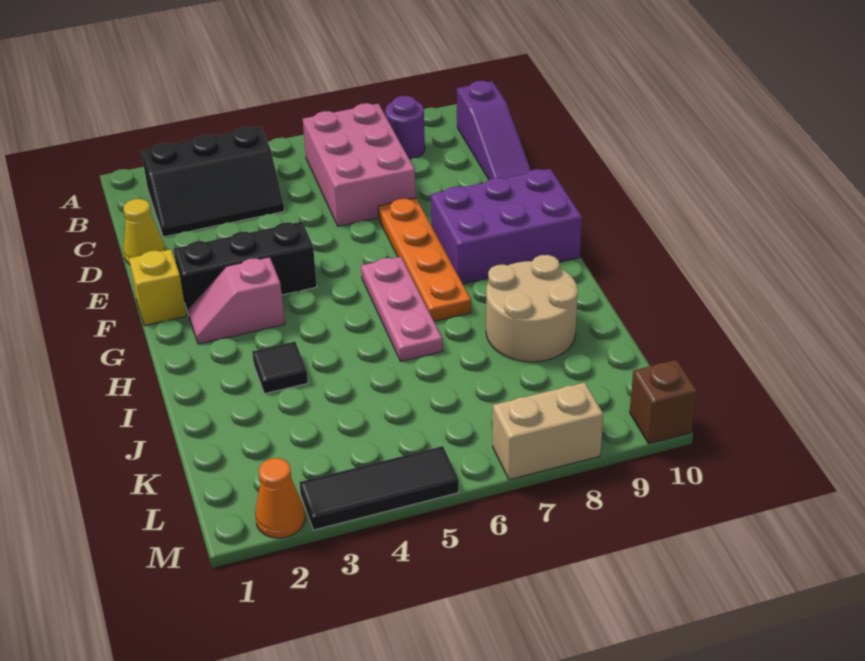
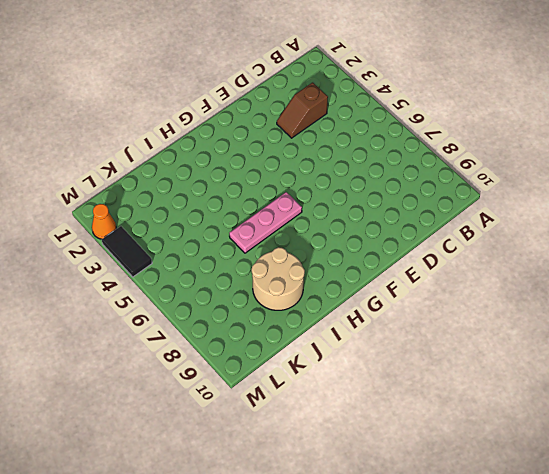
brown slope C3:D3 level 1 top C -> black slope B2:C4 level 1 top B
black tile M3:M4 level 1 -> black tile M3:M5 level 1
none -> pink brick B6:D7 level 1
none -> purple round brick B8 level 1
none -> purple slope B10:D10 level 1 top B

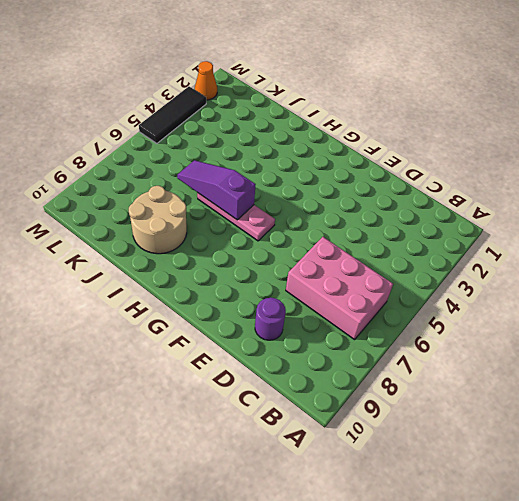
purple round brick D9 level 1 -> purple round brick B8 level 1
purple slope H6:J6 level 2 top H -> purple slope B10:D10 level 1 top B
none -> black slope B2:C4 level 1 top B
none -> yellow cone D1 level 1
none -> orange plate E7:H7 level 1

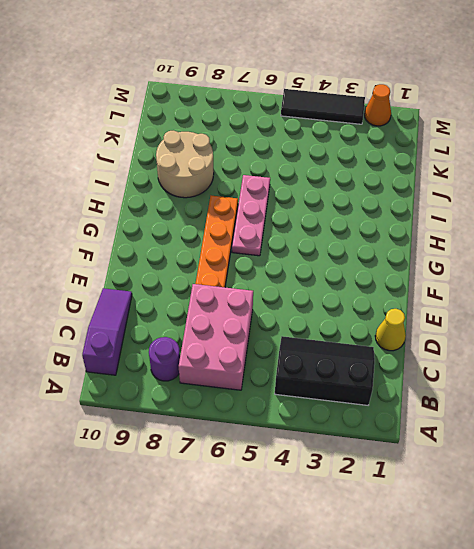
none -> yellow brick F1 level 1
none -> black brick F2:F4 level 1
none -> purple brick F8:G10 level 1

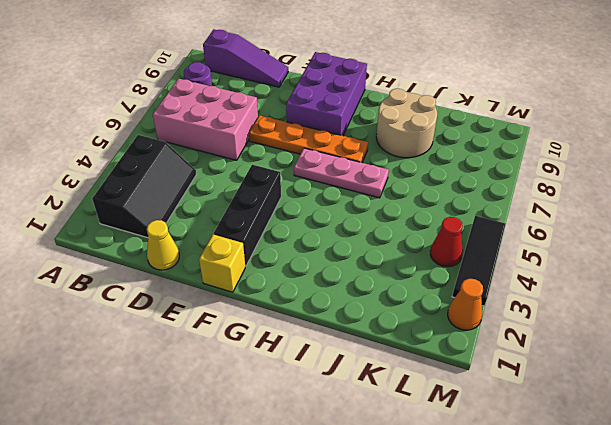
red cone L4 level 1 -> none
none -> pink slope G2:G3 level 1 top 3
none -> black tile I3 level 1
none -> tan brick M7:M8 level 1

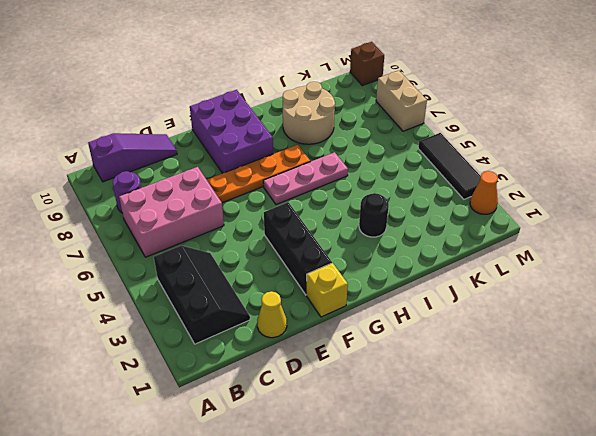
black round brick I3 level 1 -> black tile I3 level 1
none -> pink slope G2:G3 level 1 top 3

